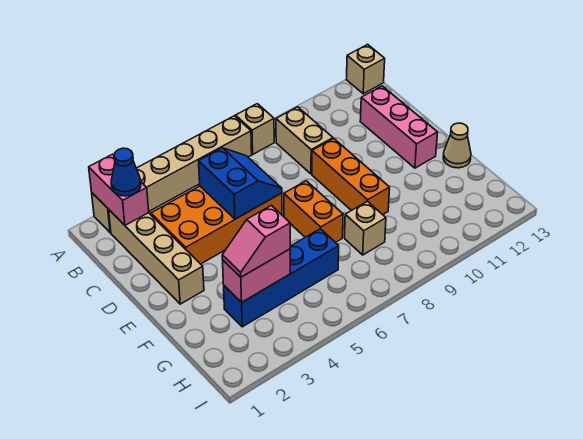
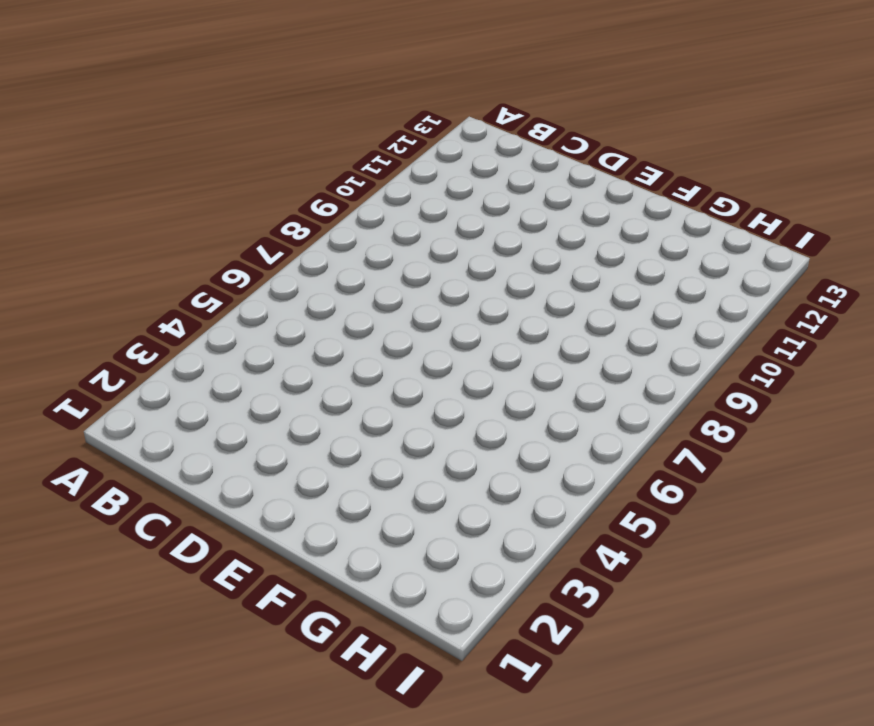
none -> tan brick A2:A7 level 1
none -> tan brick A8 level 1
none -> tan brick A13 level 1

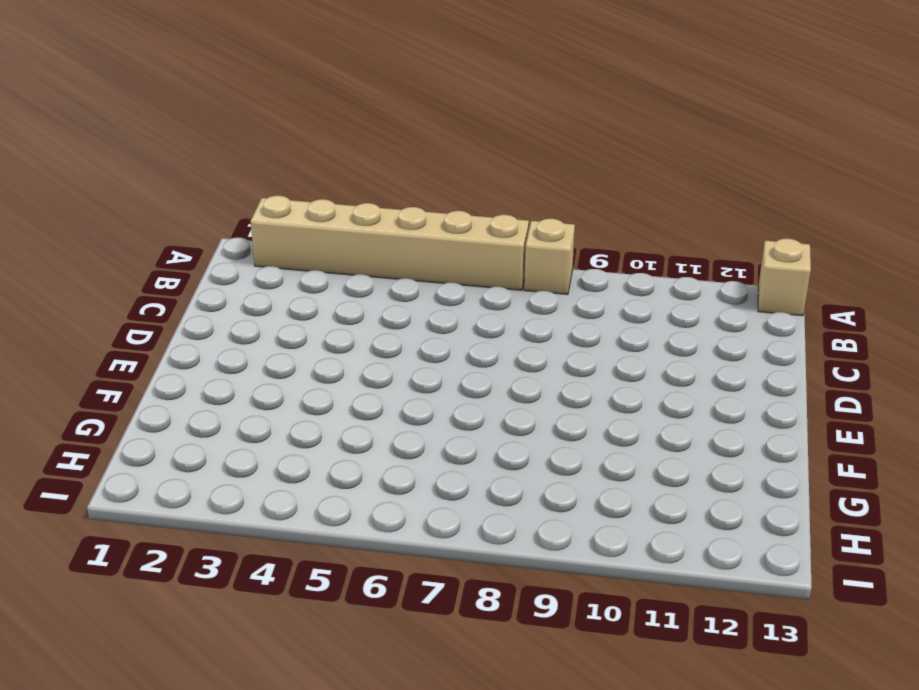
none -> tan brick B2:E2 level 1
none -> tan brick B9:C9 level 1
none -> orange brick C3:D6 level 1

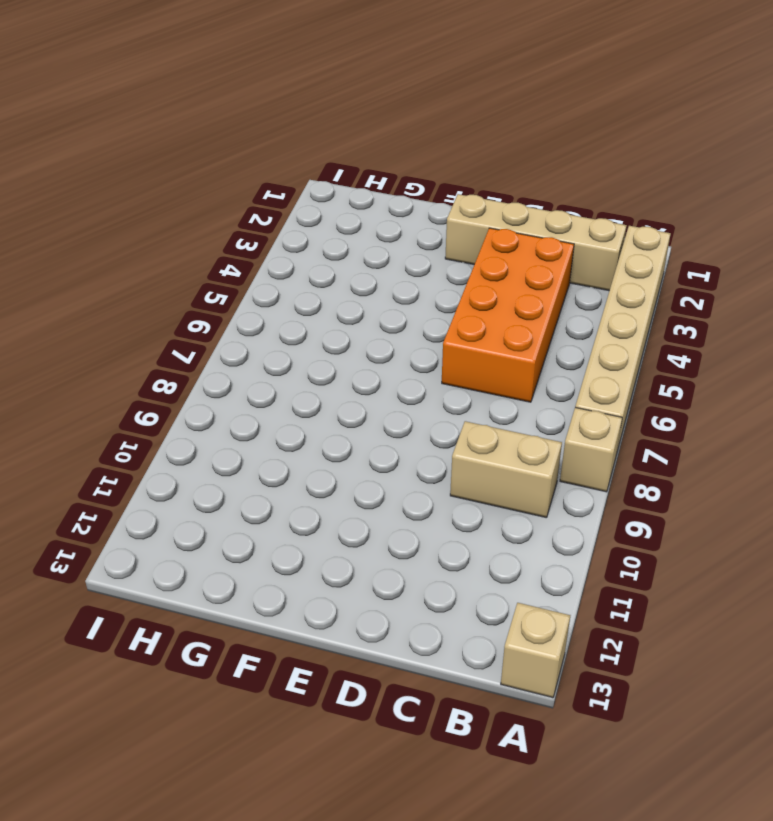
none -> pink brick C12:E12 level 1
none -> orange brick D9:F9 level 1
none -> orange brick E7:F7 level 1

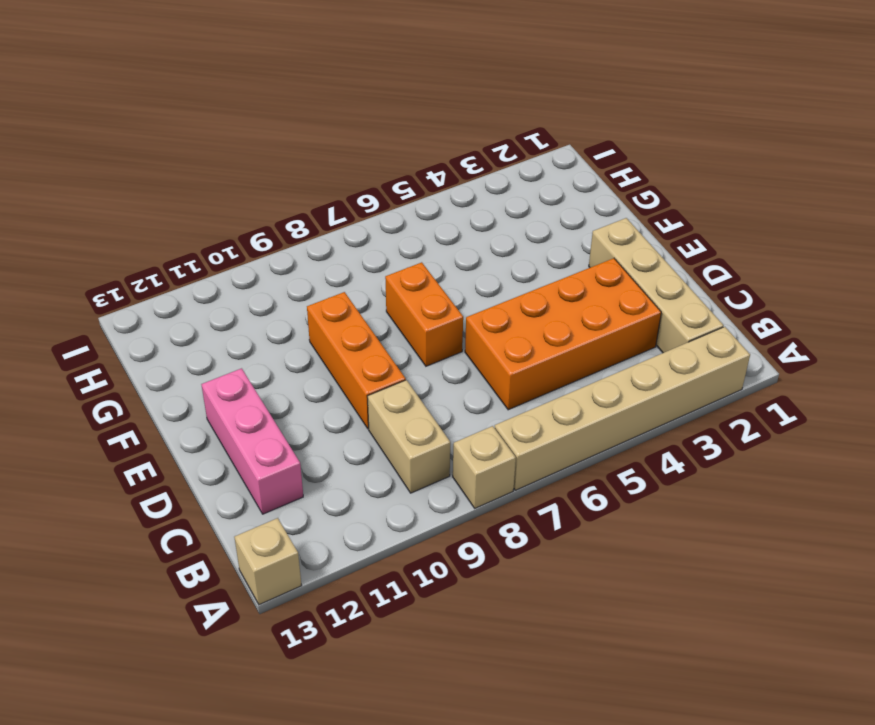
none -> tan cone F13 level 1
none -> blue brick G3:G6 level 1
none -> tan brick G8 level 1

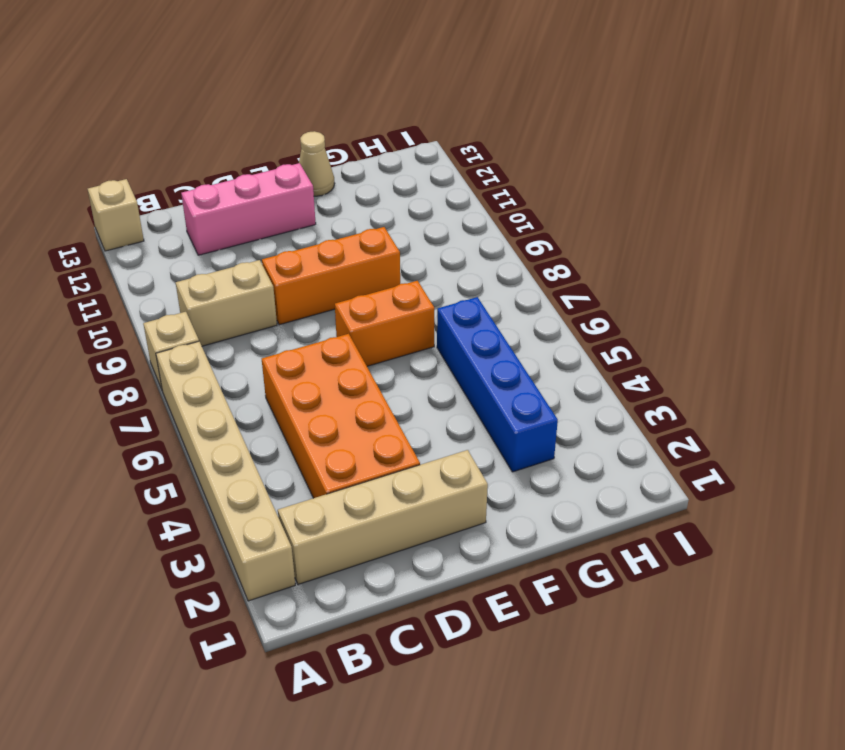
none -> tan brick G8 level 1
none -> pink brick A2:B2 level 2
none -> blue slope C5:D6 level 2 top 5

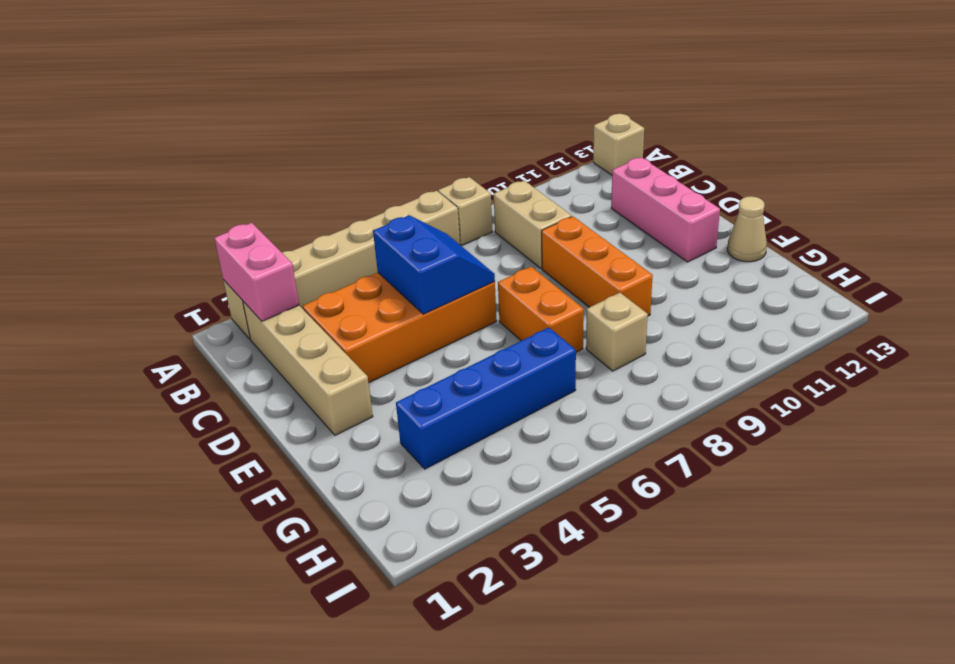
none -> pink brick G3:G4 level 2
none -> blue cone B2 level 3
none -> pink slope G3:G4 level 3 top 4

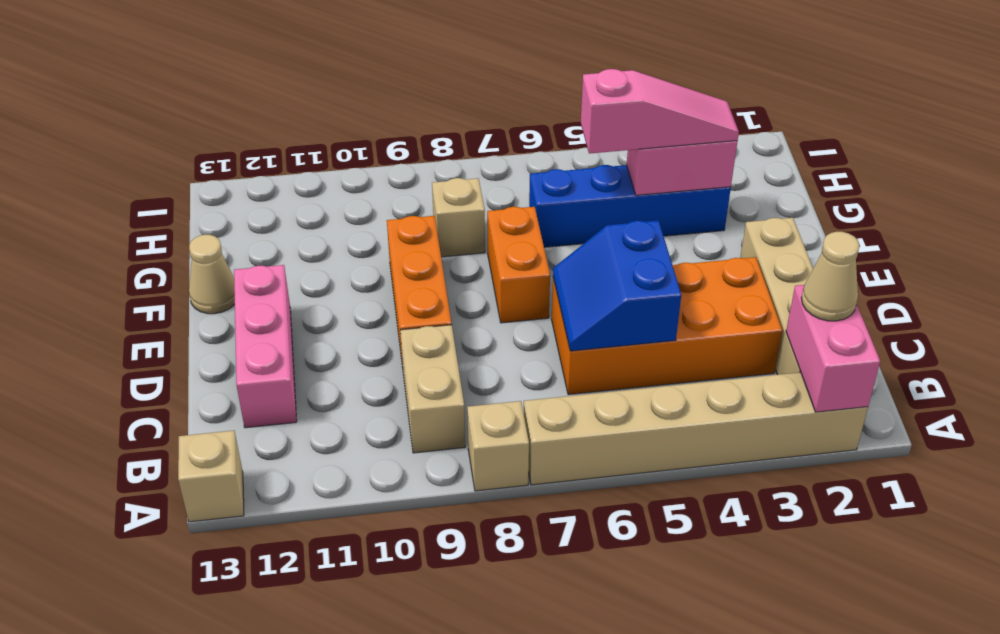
tan cone B2 level 3 -> blue cone B2 level 3
pink slope G3:G5 level 3 top 5 -> pink slope G3:G4 level 3 top 4

